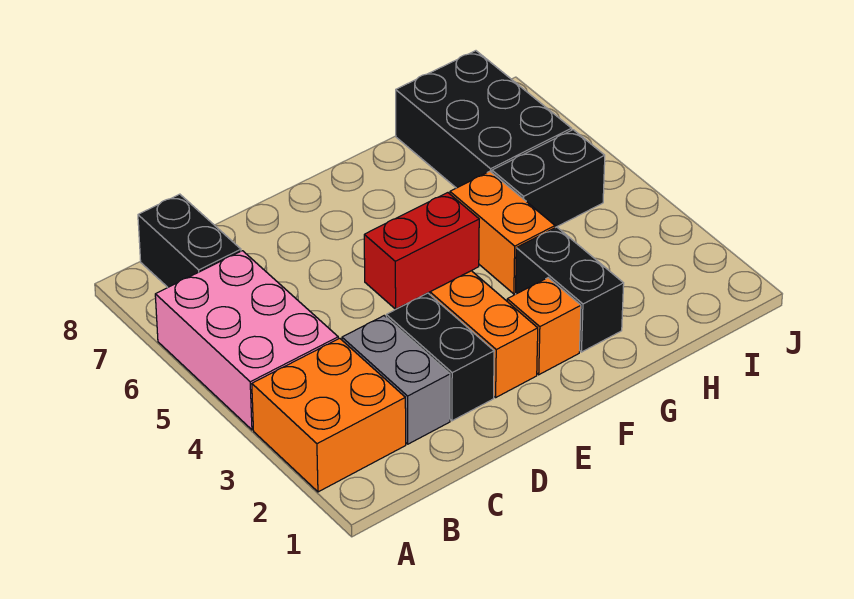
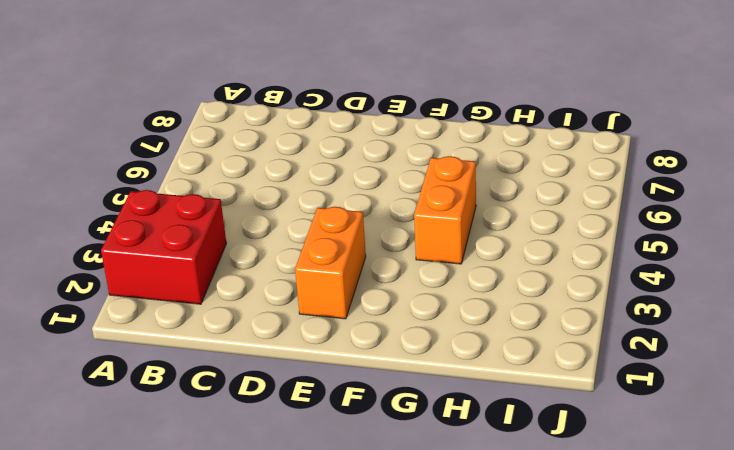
red brick A2:B3 level 1 -> orange brick A2:B3 level 1
none -> pink brick A4:B6 level 1
none -> black brick B7:B8 level 1
none -> grey brick C2:C3 level 1

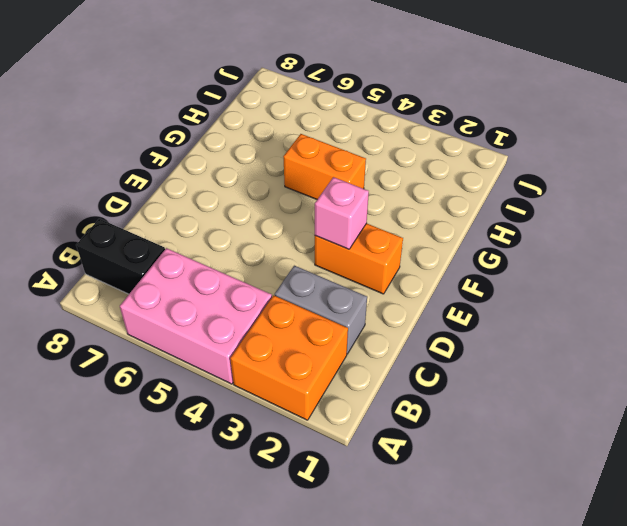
pink brick E3 level 2 -> none
none -> black brick D2:D3 level 1
none -> red brick E5:F5 level 1
none -> orange brick F2 level 1

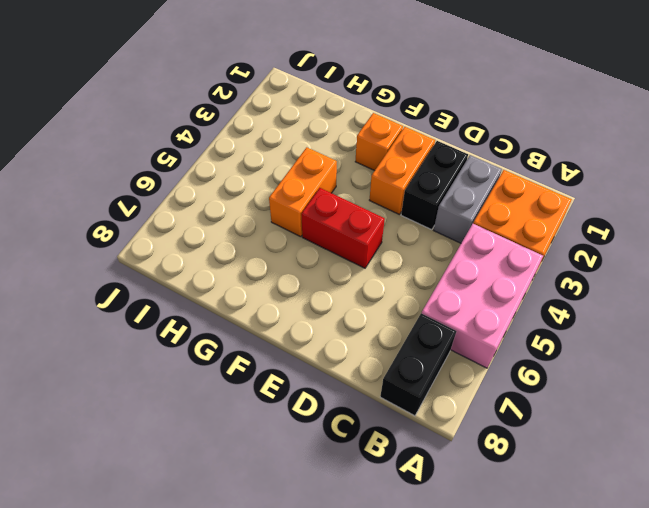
none -> black brick G2:G3 level 1
none -> black brick H5:I5 level 1
none -> black brick H6:I8 level 1

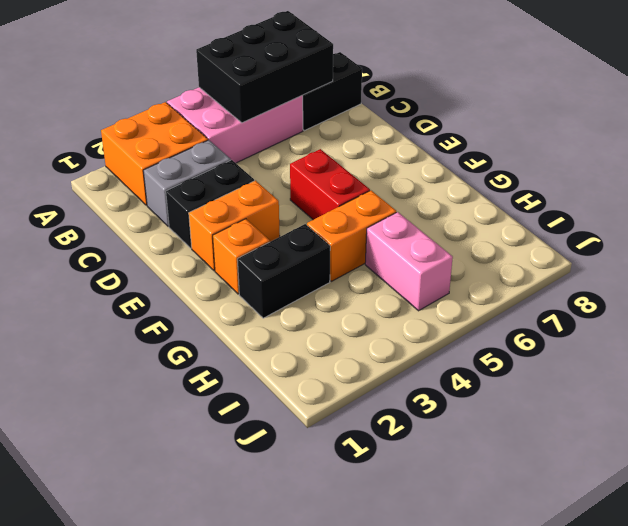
black brick A5:B7 level 2 -> black brick H6:I8 level 1
pink brick H5:I5 level 1 -> black brick H5:I5 level 1

